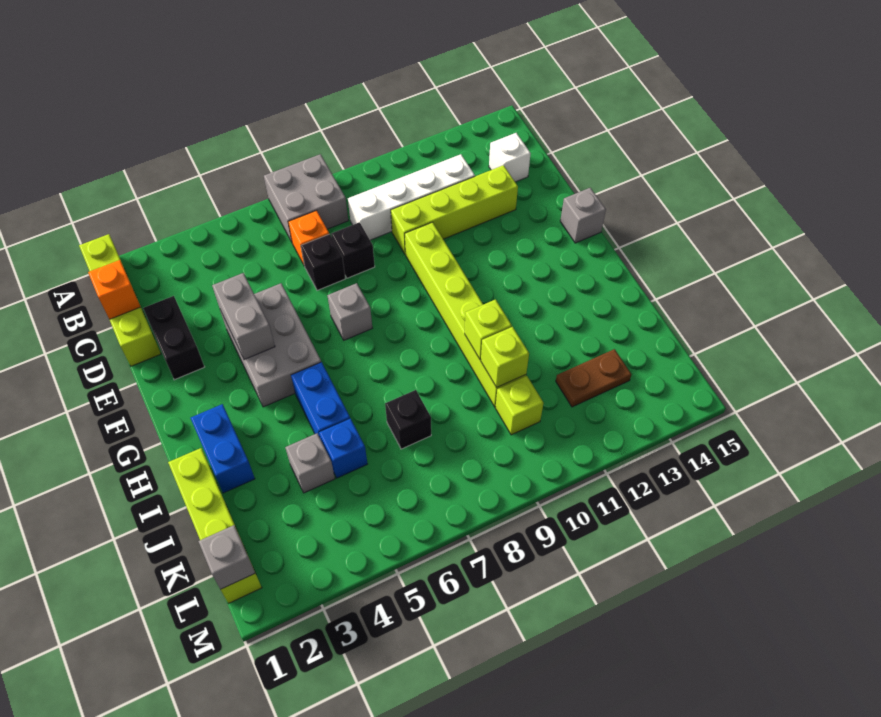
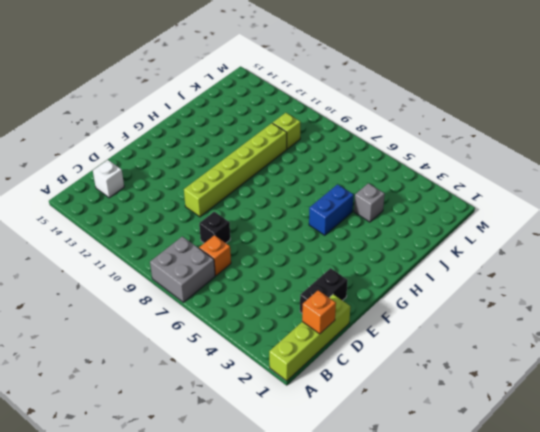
none -> white brick C9:C12 level 1
none -> black brick D7 level 1
none -> lime brick D10:D13 level 1

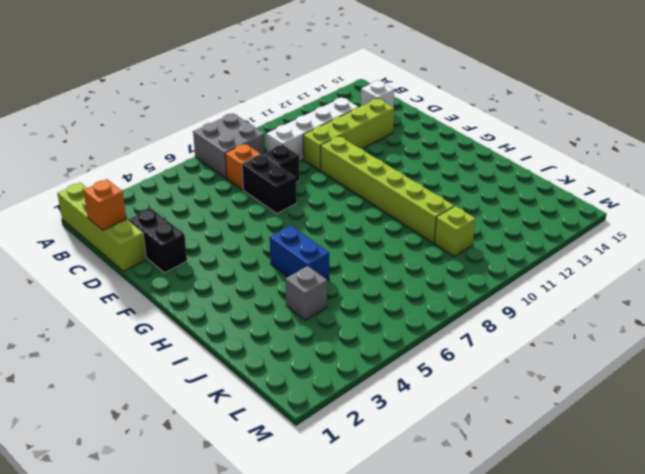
black brick D7:E7 level 1 -> black brick D7 level 1
none -> grey brick E4:G5 level 1
none -> grey brick F7 level 1
none -> grey brick F15 level 1

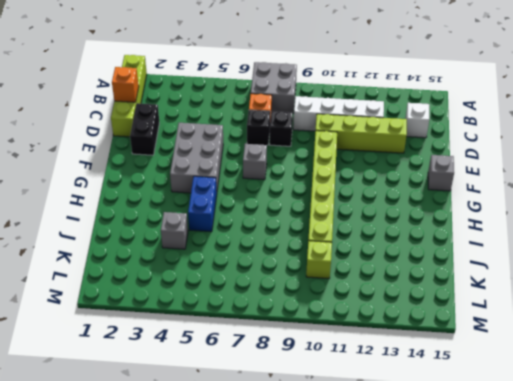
none -> blue brick H2:I2 level 1
none -> lime brick I1:L1 level 1
none -> blue brick J5 level 1

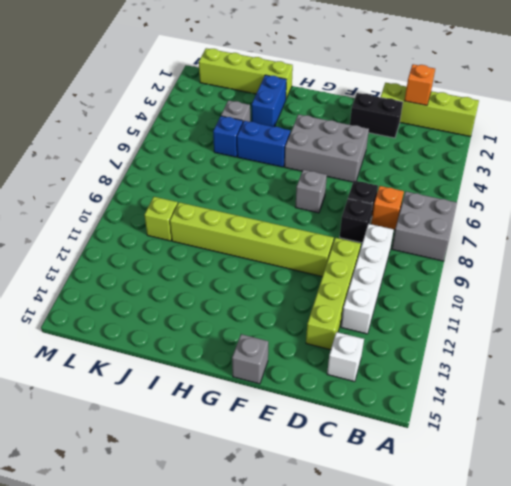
blue brick I2:I3 level 1 -> blue brick H2:I2 level 1
none -> black brick J7 level 1
none -> brown plate K12:K13 level 1
none -> grey brick E4:F4 level 2

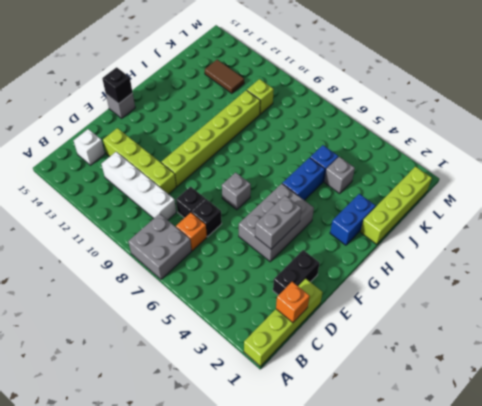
black brick F15 level 2 -> black brick J7 level 1
brown tile K12:K13 level 1 -> brown plate K12:K13 level 1
none -> lime brick I10 level 2
none -> lime brick J10 level 2
none -> grey brick L1 level 2

